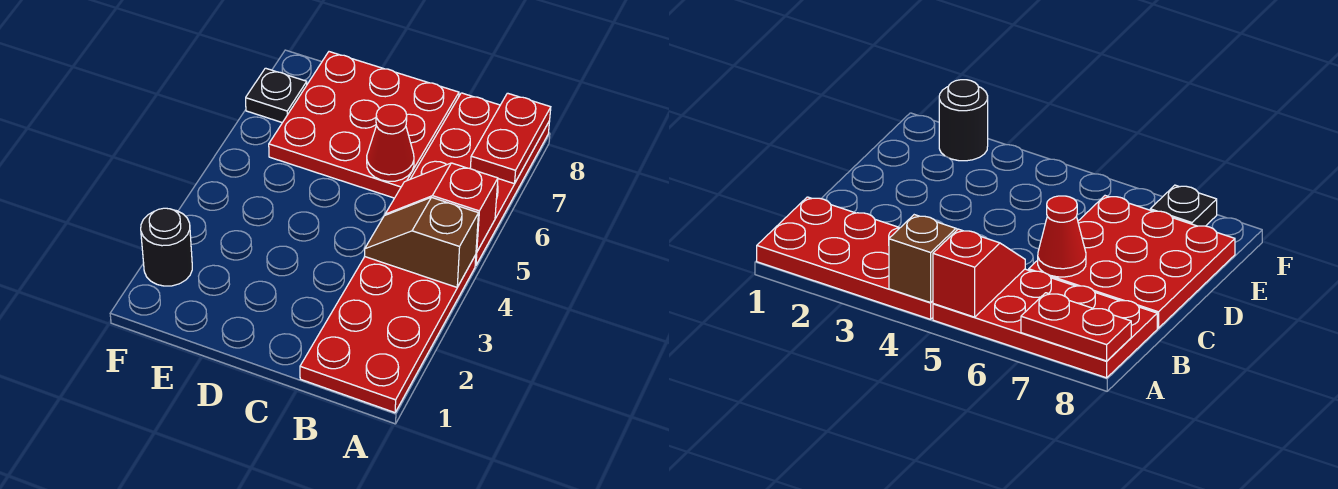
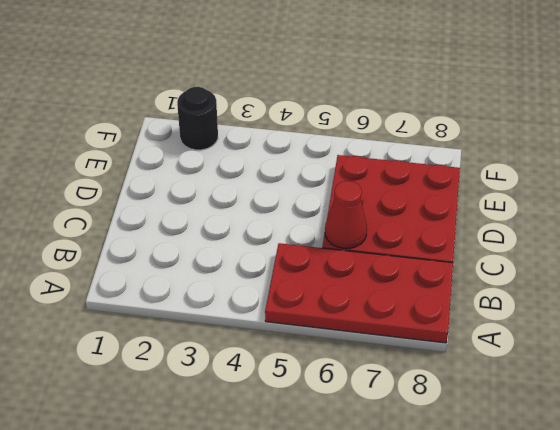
none -> red plate A1:B4 level 1
none -> black plate F7 level 1

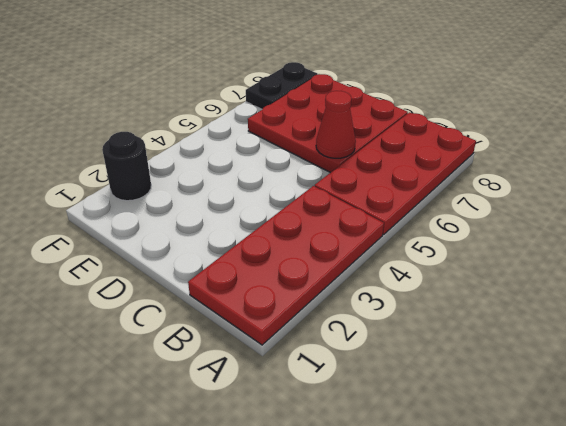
black plate F7:F8 level 1 -> black plate F7 level 1
none -> brown slope A4:B4 level 2 top A
none -> red slope A5:B5 level 2 top A

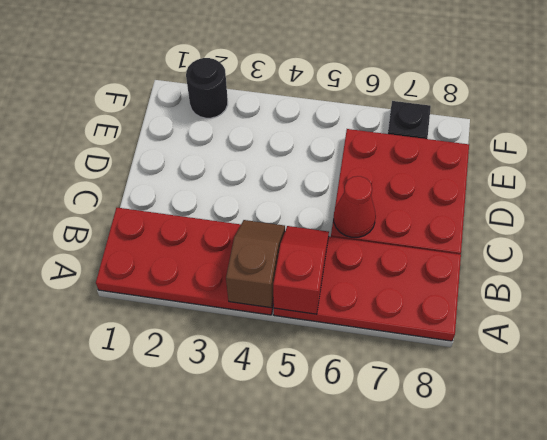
none -> red plate A7:A8 level 2

